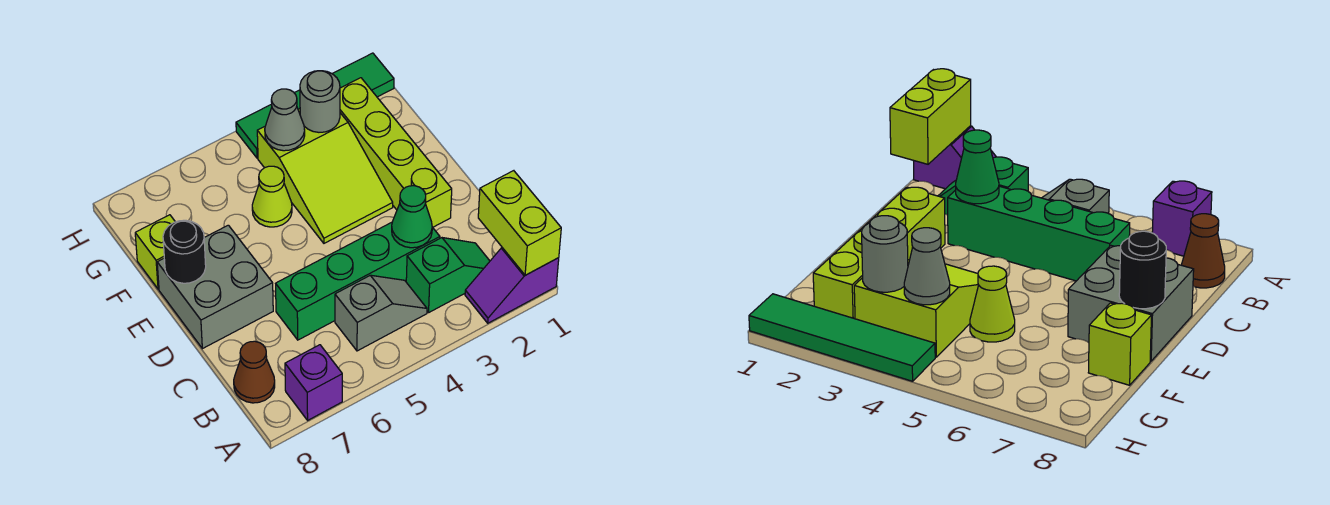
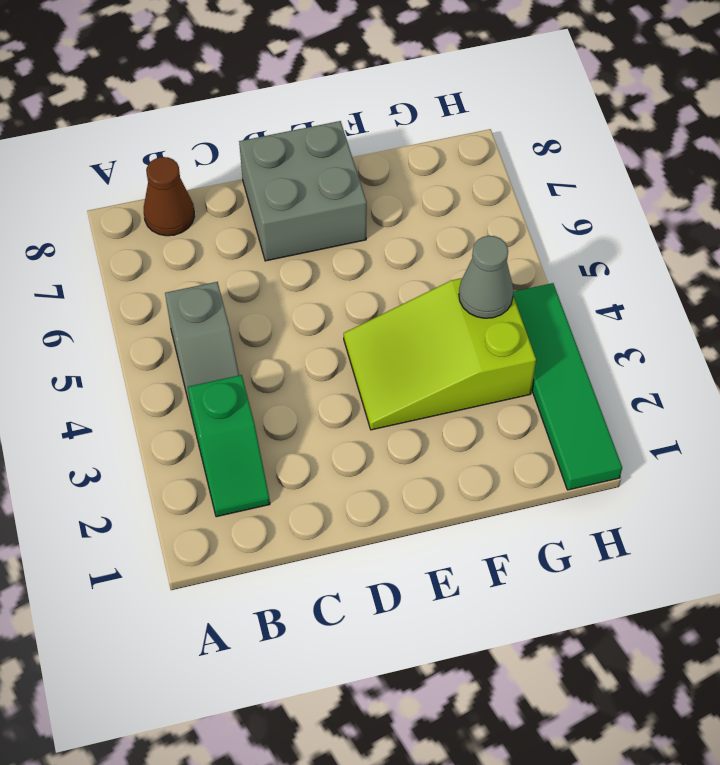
none -> purple slope A1:A2 level 1 top 1
none -> purple brick A7 level 1
none -> green brick C3:C6 level 1

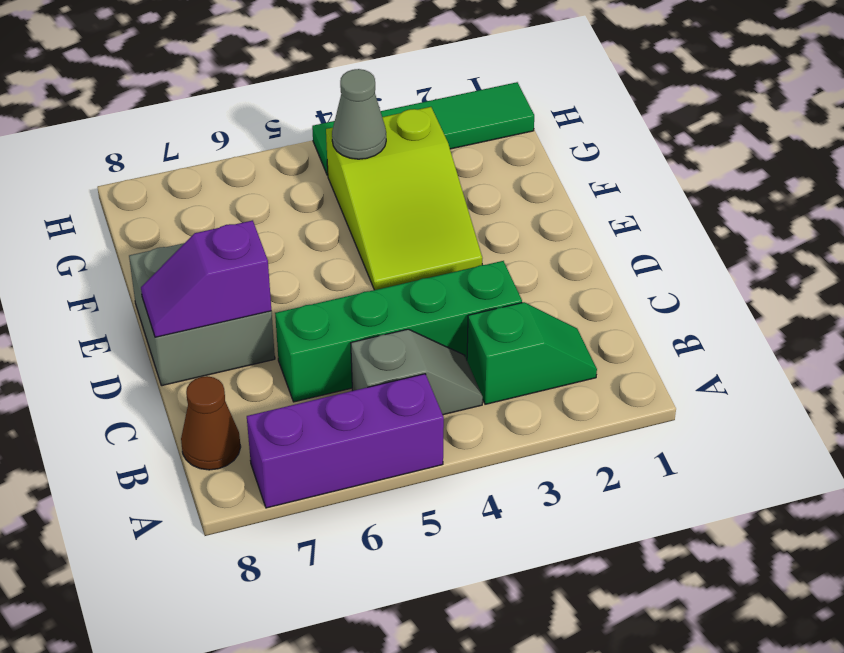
purple brick A5:A7 level 1 -> purple brick A7 level 1
purple slope D7:D8 level 2 top 7 -> purple slope A1:A2 level 1 top 1
none -> lime brick D2:G2 level 1
none -> lime cone F5 level 1
none -> lime brick F8 level 1

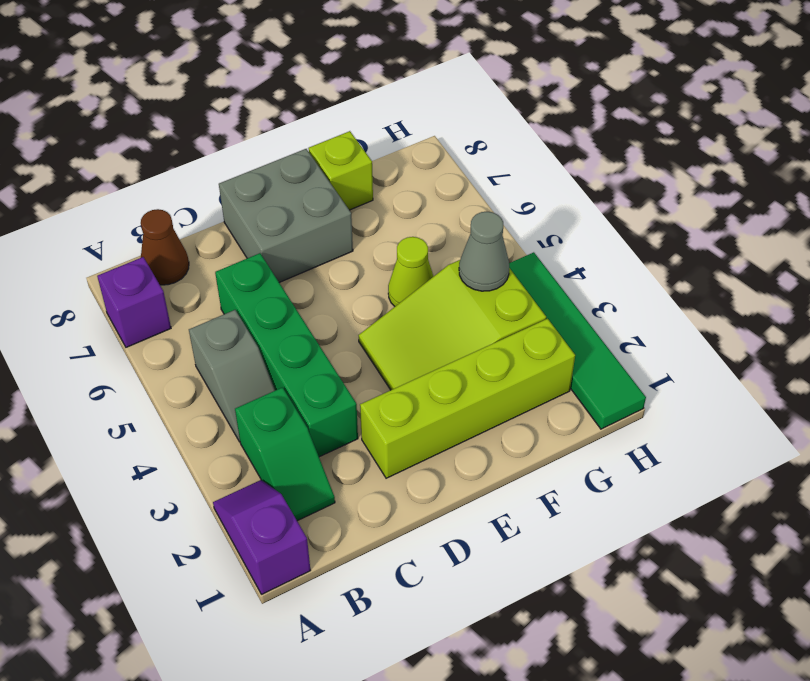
none -> lime brick A1:B1 level 2
none -> green cone C3 level 2
none -> black round brick E8 level 2

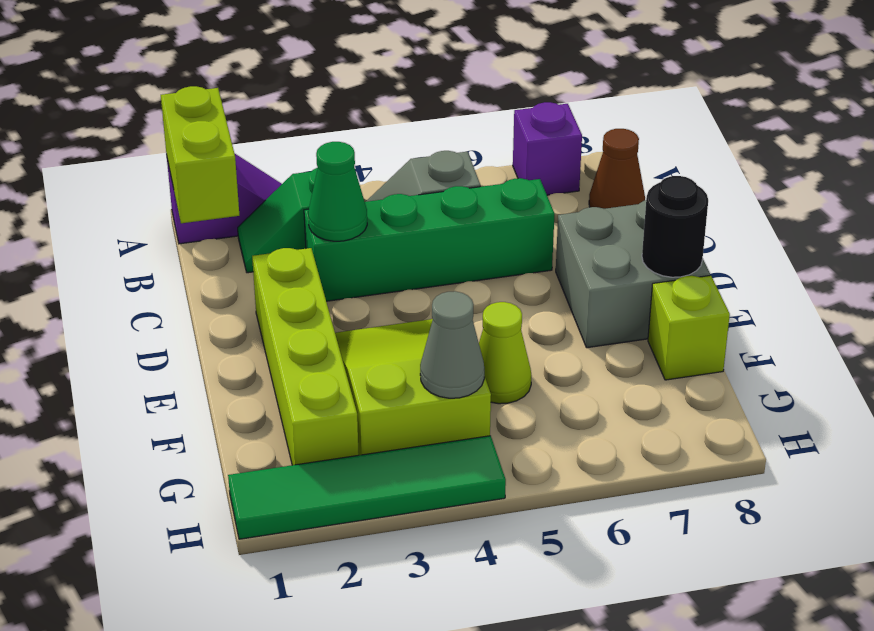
none -> grey round brick G3 level 2

